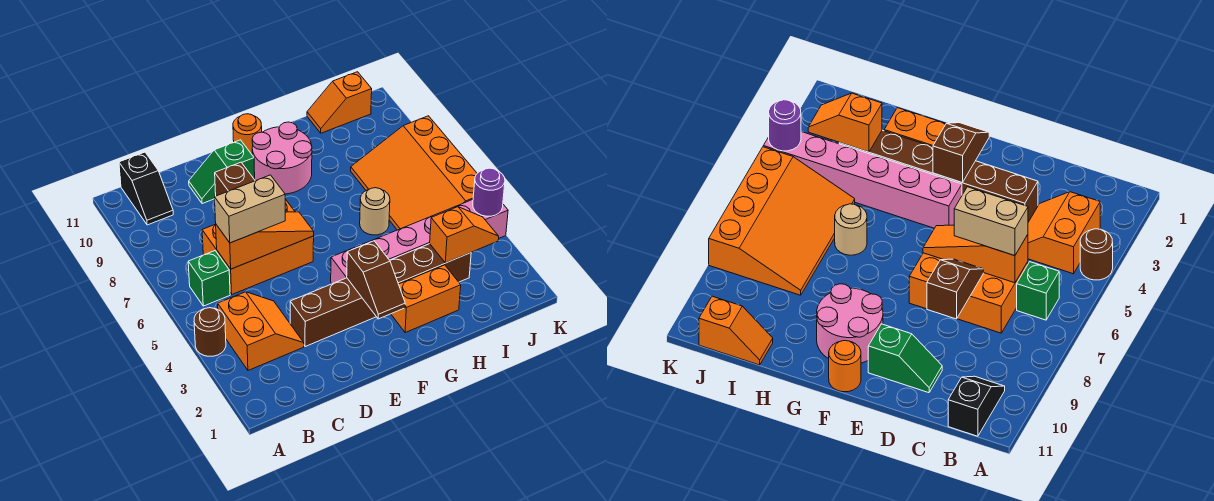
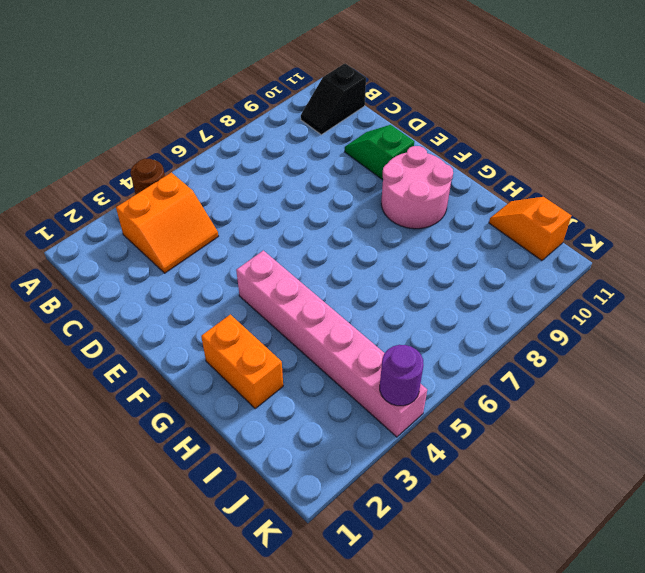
none -> green brick B6 level 1
none -> orange brick C6:E7 level 1
none -> brown brick D3:I3 level 1

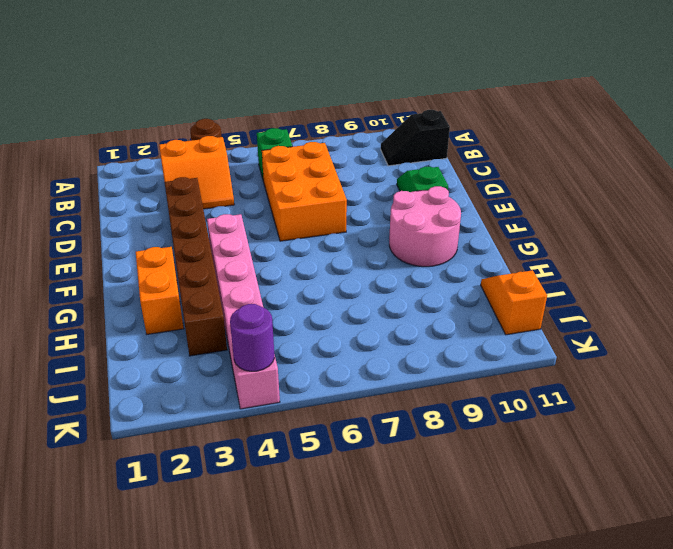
none -> orange round brick F11 level 1
none -> tan round brick H6 level 1
none -> orange slope I5:K8 level 1 top K

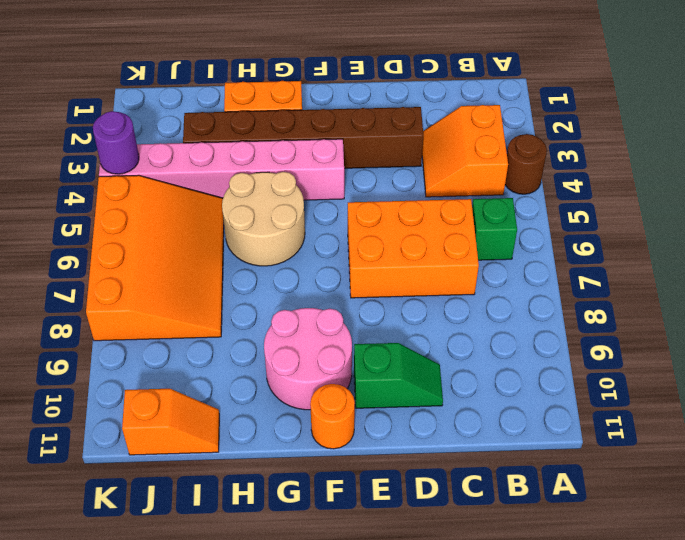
tan round brick G5:H6 level 1 -> tan round brick H6 level 1
none -> black slope B10:B11 level 1 top 11
none -> orange slope C6:E6 level 2 top C
none -> brown slope D7:D8 level 2 top 8

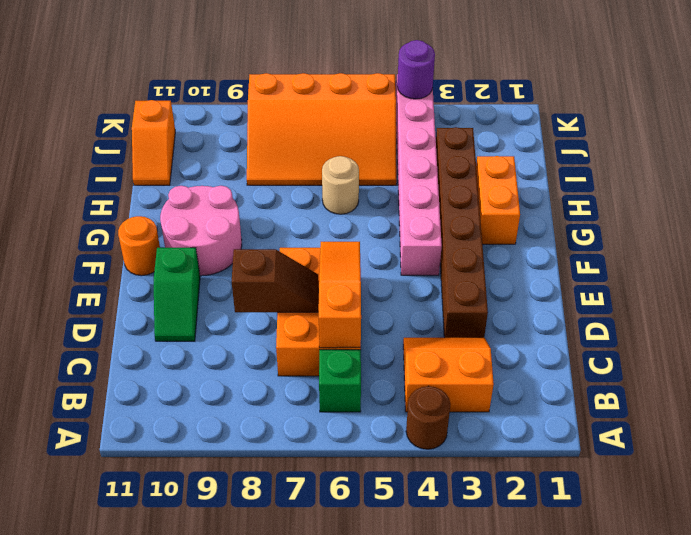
none -> black slope B10:B11 level 1 top 11
none -> brown slope F2:F3 level 2 top 3
none -> orange slope I3:J3 level 2 top I

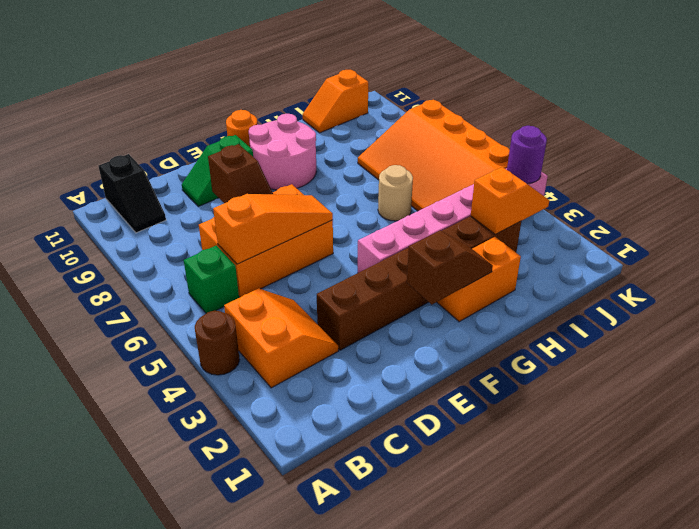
brown slope F2:G2 level 2 top F -> brown slope F2:F3 level 2 top 3
none -> tan brick C6:D6 level 3

